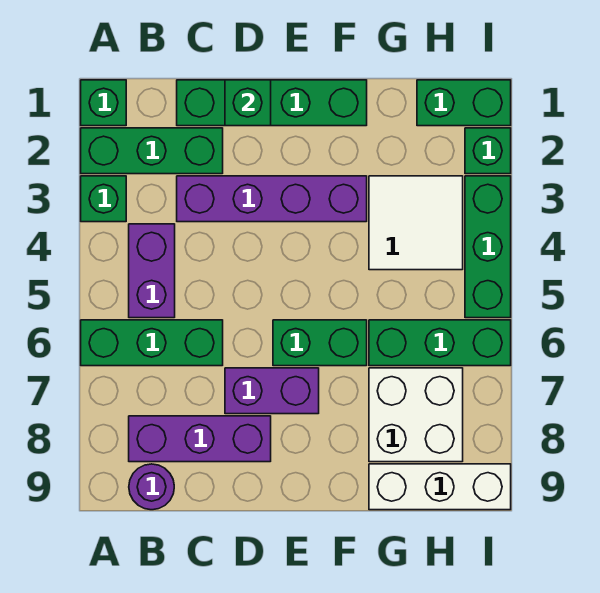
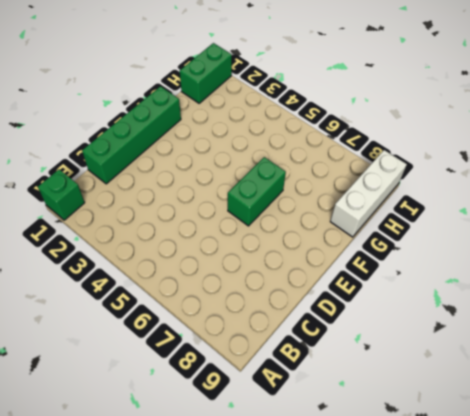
none -> green brick A2:C2 level 1
none -> green brick A3 level 1
none -> green brick A6:C6 level 1

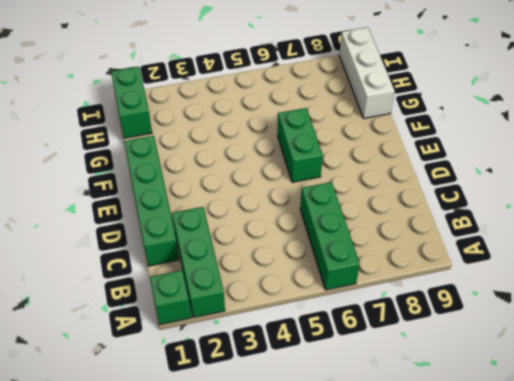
none -> green brick A3 level 1
none -> purple brick B4:B5 level 1
none -> purple brick B8:D8 level 1

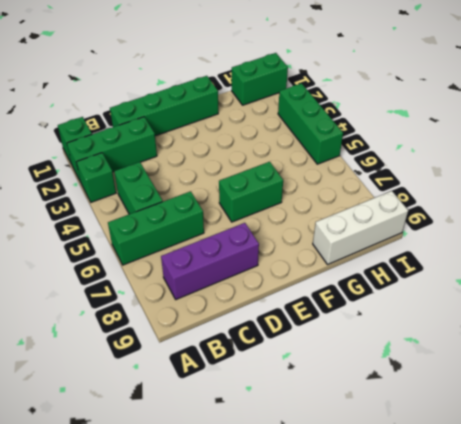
green brick B4:B5 level 1 -> purple brick B4:B5 level 1
none -> purple round brick B9 level 1
none -> purple brick C3:F3 level 1
none -> purple brick D7:E7 level 1

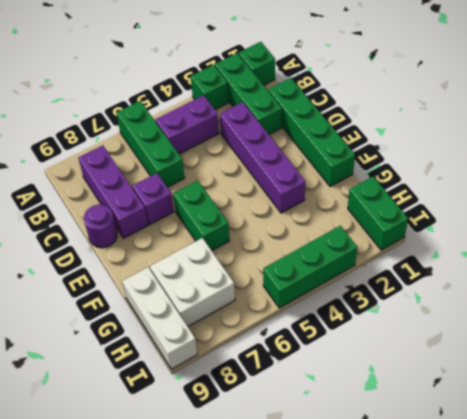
purple brick D7 level 1 -> purple brick D7:E7 level 1
purple round brick D9 level 1 -> purple round brick B9 level 1
none -> white tile G3:H4 level 1
none -> green brick G6:I6 level 1
none -> green brick I2 level 1

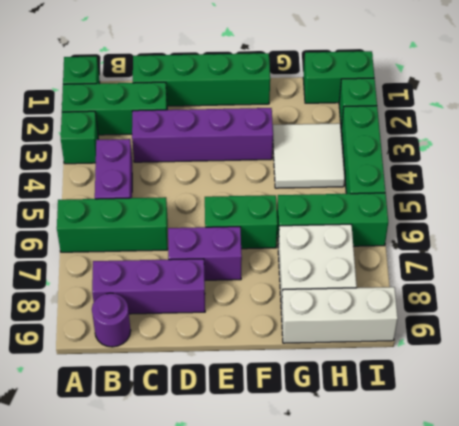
none -> green brick D1 level 2

